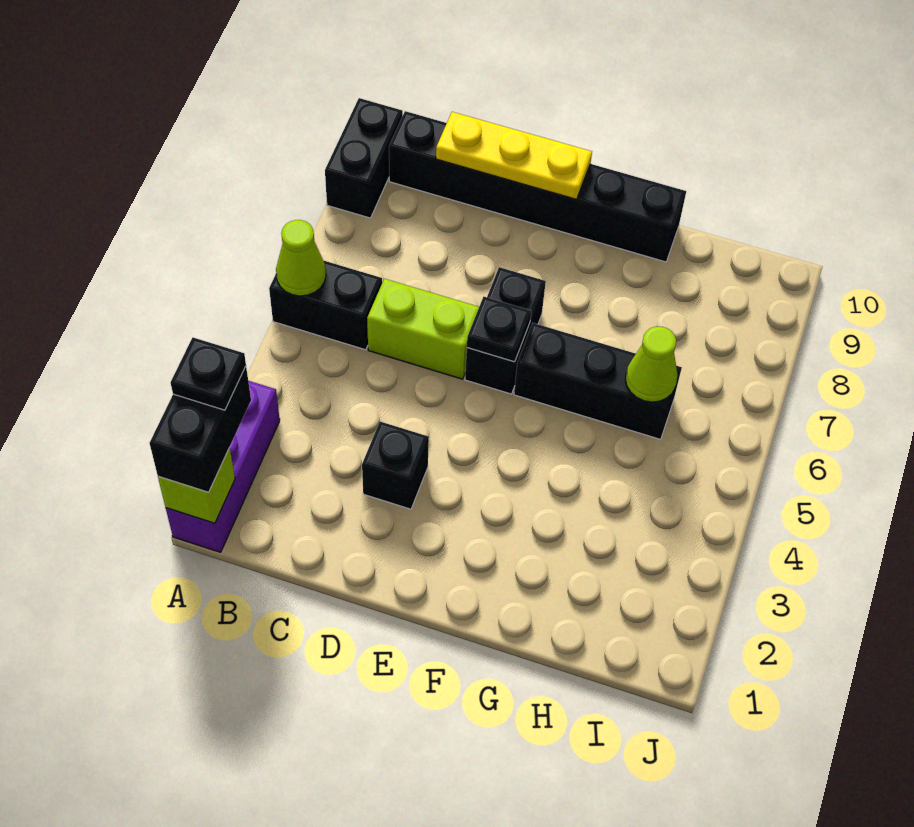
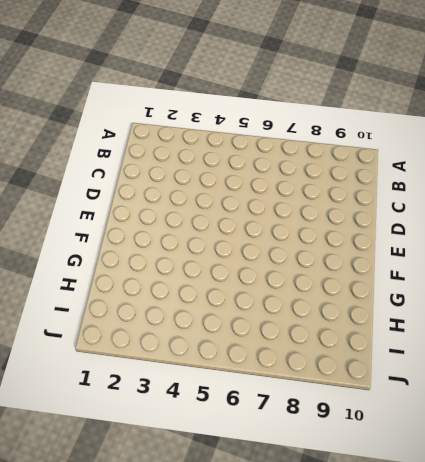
none -> purple brick A1:A3 level 1
none -> black brick A6:B6 level 1
none -> black brick A9:A10 level 1

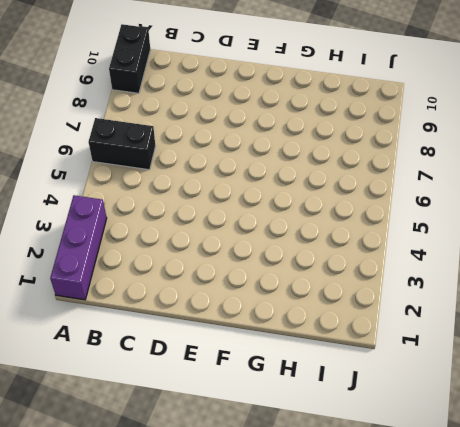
none -> black brick B10:G10 level 1
none -> lime brick C6:D6 level 1
none -> black brick D3 level 1

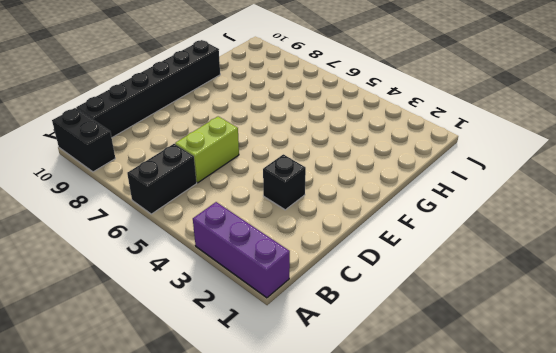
none -> black brick E6:E7 level 1
none -> black brick F6:H6 level 1
none -> lime brick A1 level 2

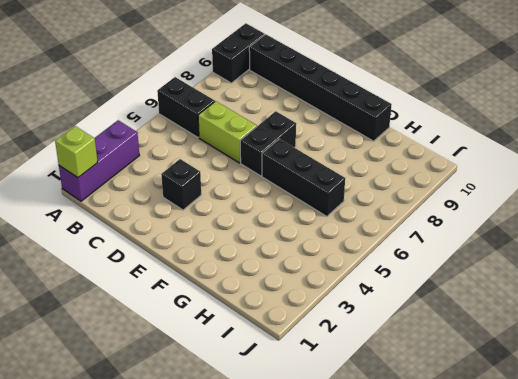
none -> lime cone A6 level 2
none -> yellow plate C10:E10 level 2
none -> black plate E6 level 2

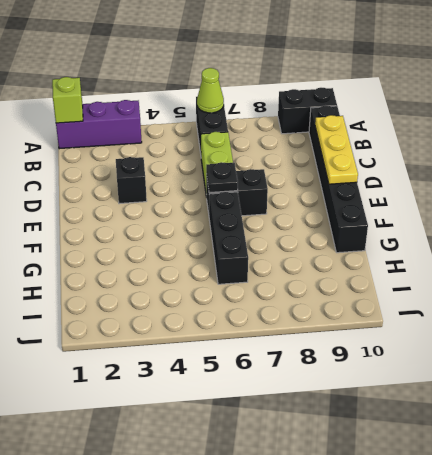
none -> lime cone H6 level 2
none -> black brick A1:A2 level 3
none -> black plate A2 level 4

